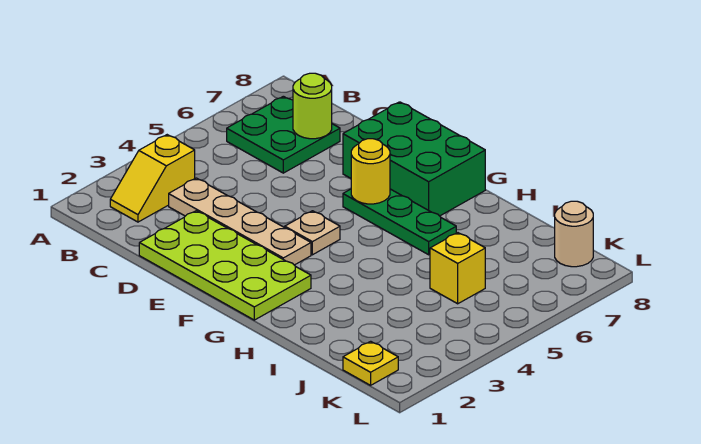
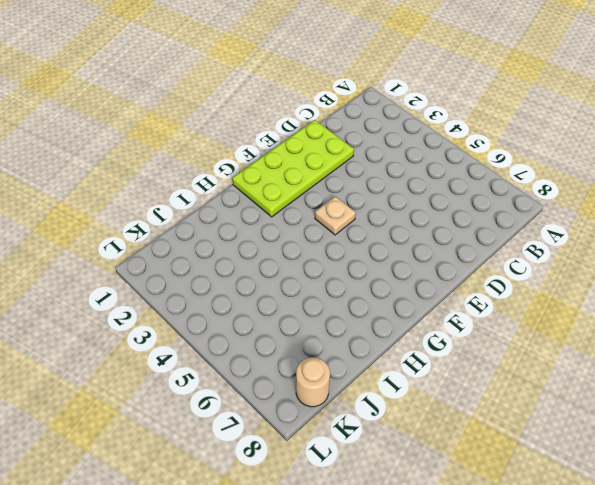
none -> yellow slope B2:B3 level 1 top 3
none -> green plate B6:C7 level 1
none -> tan plate C3:F3 level 1

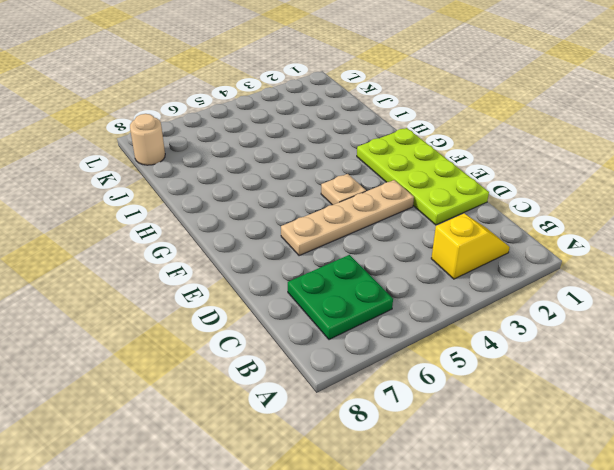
tan plate E3:E6 level 1 -> tan plate C3:F3 level 1
none -> green brick E7:G8 level 1
none -> green plate F6:H6 level 1
none -> yellow brick J5 level 1

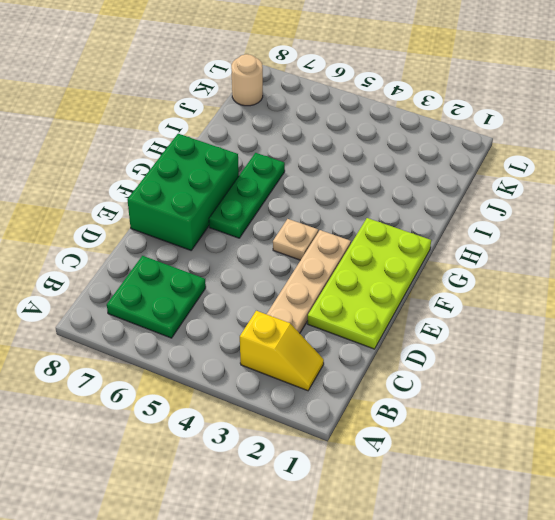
none -> yellow brick J5 level 1
none -> yellow plate K1 level 1
none -> lime round brick C7 level 2

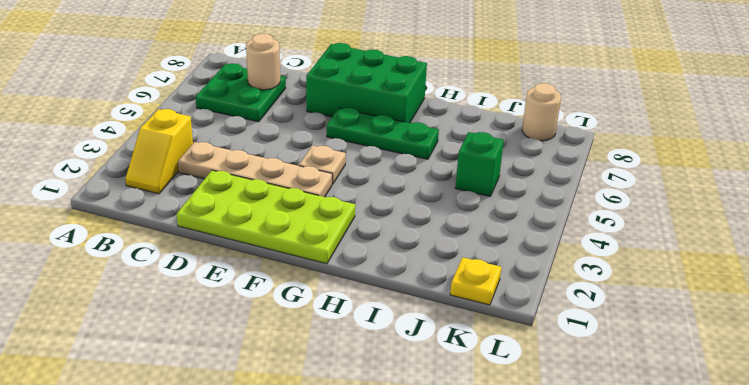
tan round brick C7 level 2 -> lime round brick C7 level 2
green brick J5 level 1 -> yellow brick J5 level 1
none -> yellow round brick F6 level 2

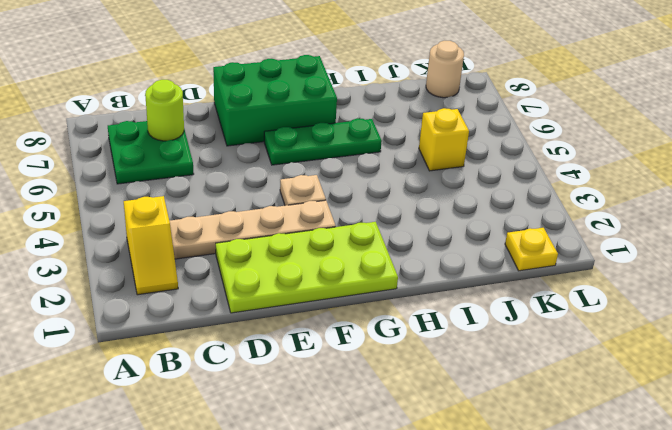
none -> yellow round brick F6 level 2

